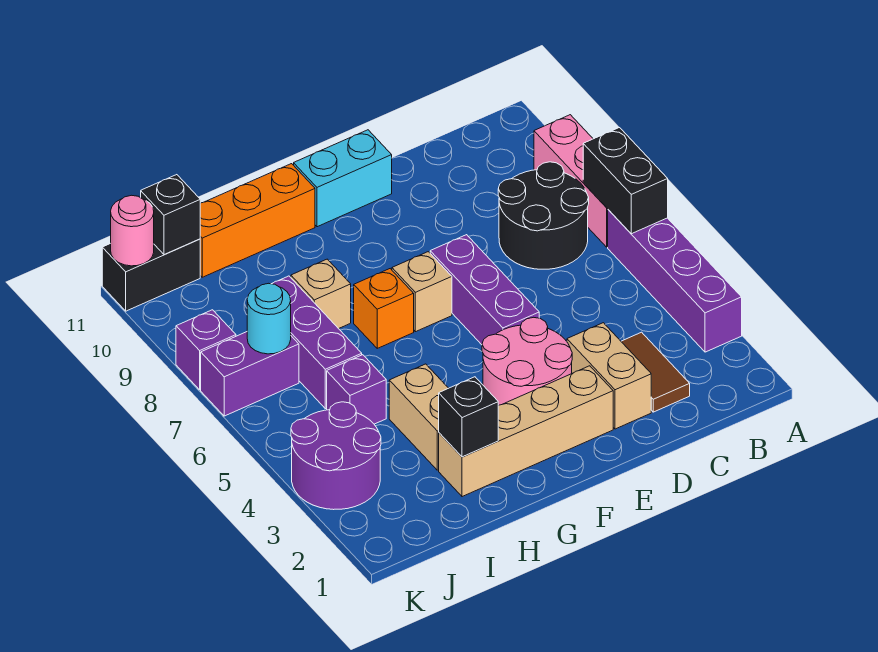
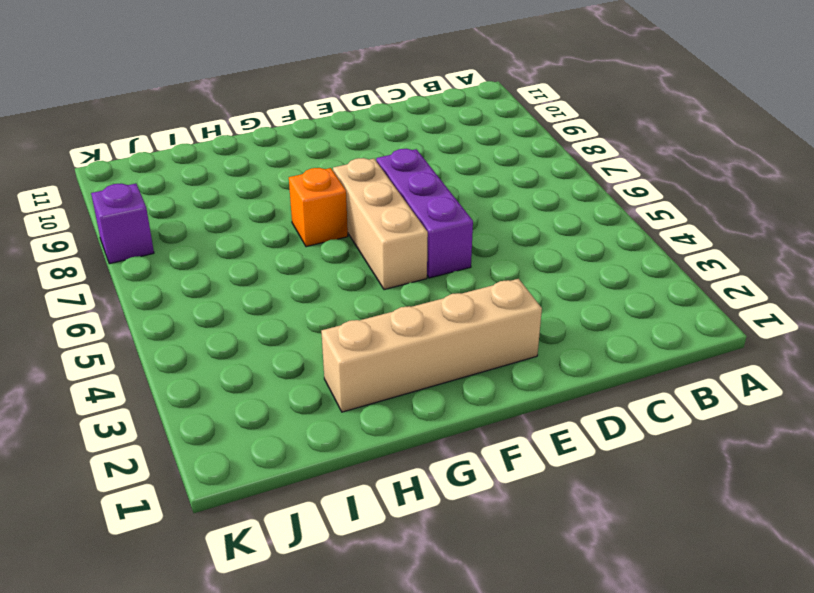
tan brick F5:F7 level 1 -> tan brick F7 level 1
none -> purple brick A3:A6 level 1
none -> pink brick A7:A9 level 1
none -> black round brick B7:C8 level 1

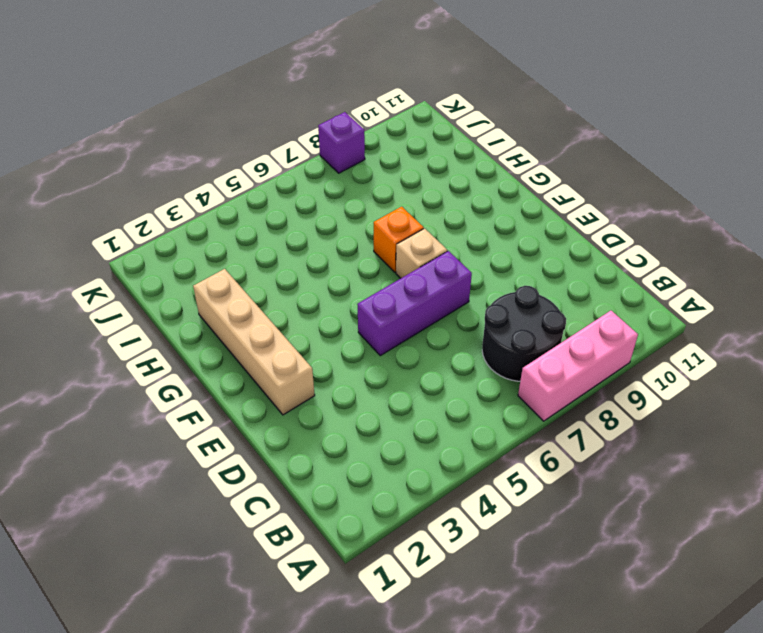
none -> purple brick A3:A6 level 1
none -> brown tile C2:C3 level 1
none -> tan brick D2:D3 level 1

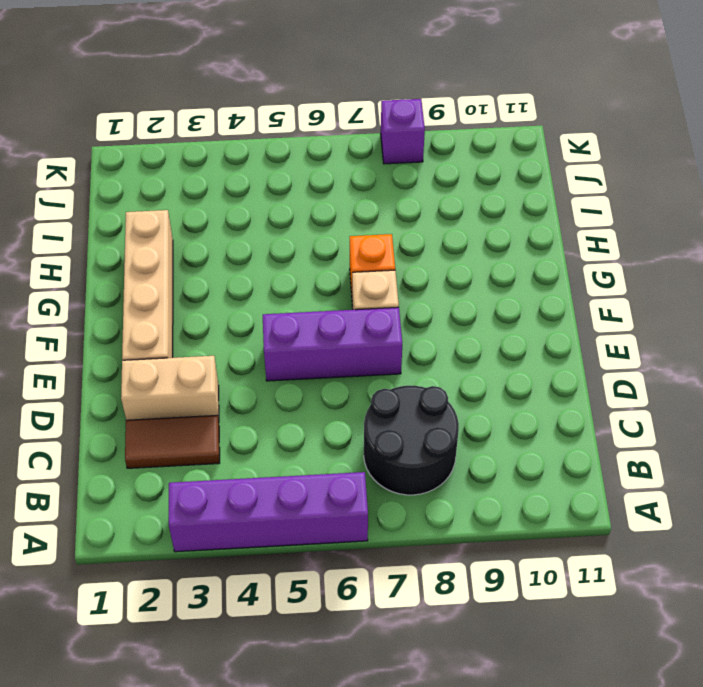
none -> pink brick A7:A9 level 1
none -> pink round brick E3:F4 level 1
none -> cyan brick E11:F11 level 1

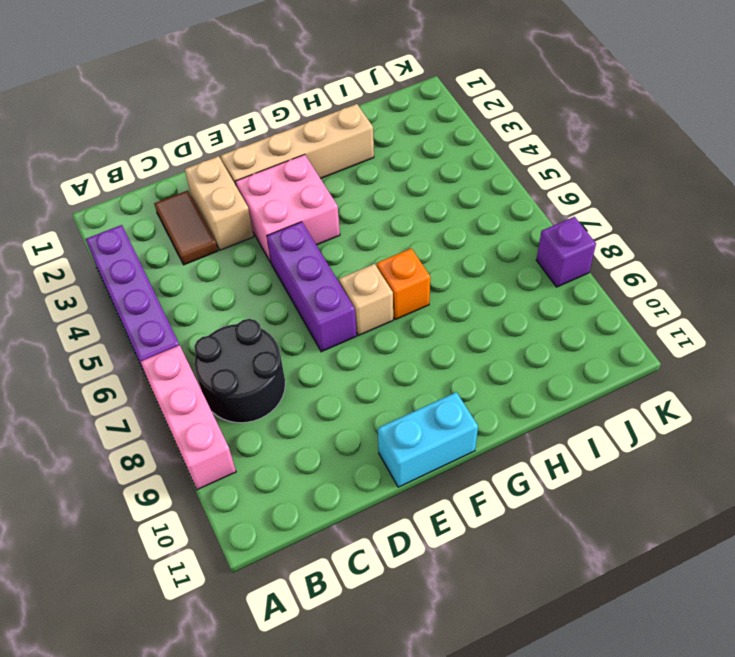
pink brick E3:F4 level 1 -> pink round brick E3:F4 level 1
none -> orange brick G11:I11 level 1
none -> tan brick H3:H4 level 1
none -> tan brick H8 level 1

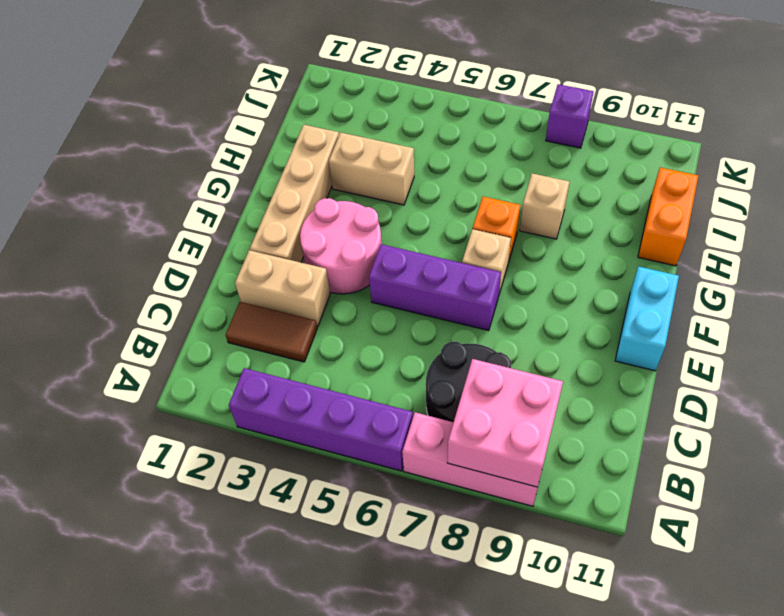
pink brick A8:B9 level 2 -> none
orange brick H11:I11 level 1 -> orange brick G11:I11 level 1
none -> purple brick I5 level 1
none -> purple brick I6:I8 level 1
none -> purple round brick J3:K4 level 1

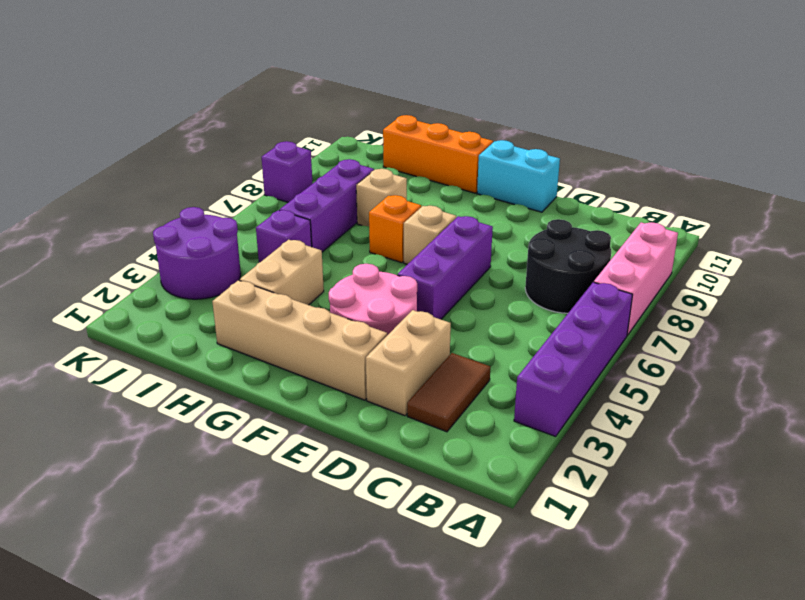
none -> purple brick J7:K7 level 1
none -> black brick J11:K11 level 1
none -> black brick A6:A7 level 2

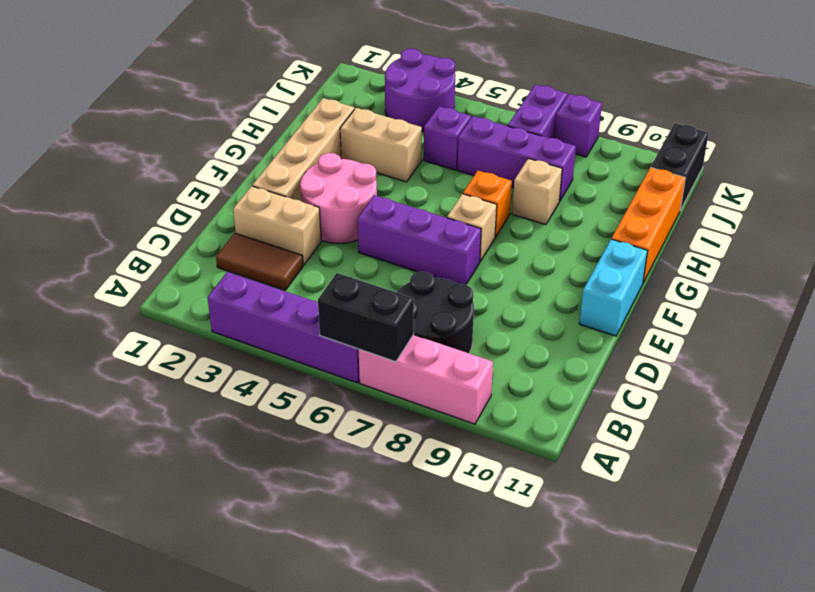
none -> black brick H2 level 2
none -> cyan round brick J7 level 2
none -> black brick J11 level 2

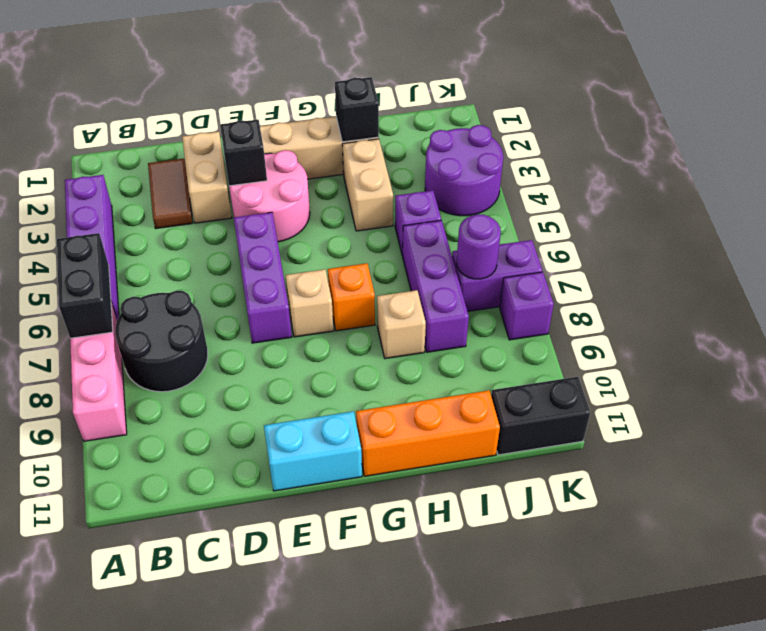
black brick E3 level 2 -> black brick J11 level 2
purple round brick J7 level 2 -> cyan round brick J7 level 2
none -> pink round brick K11 level 2

